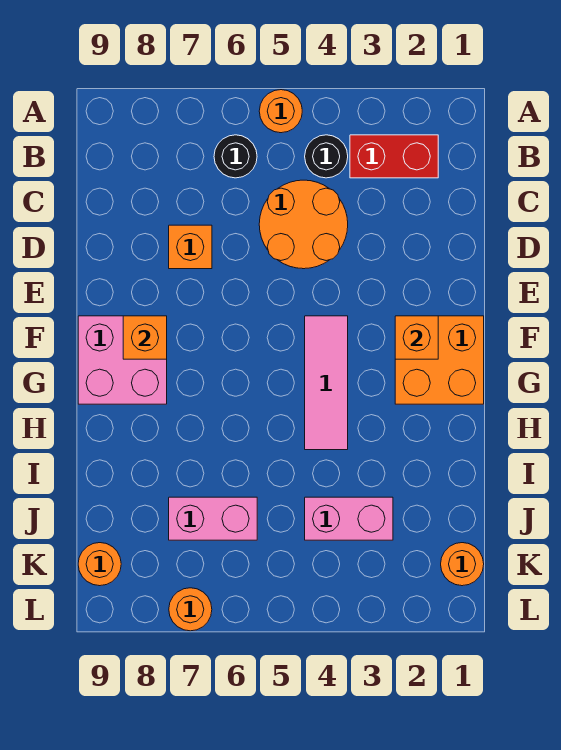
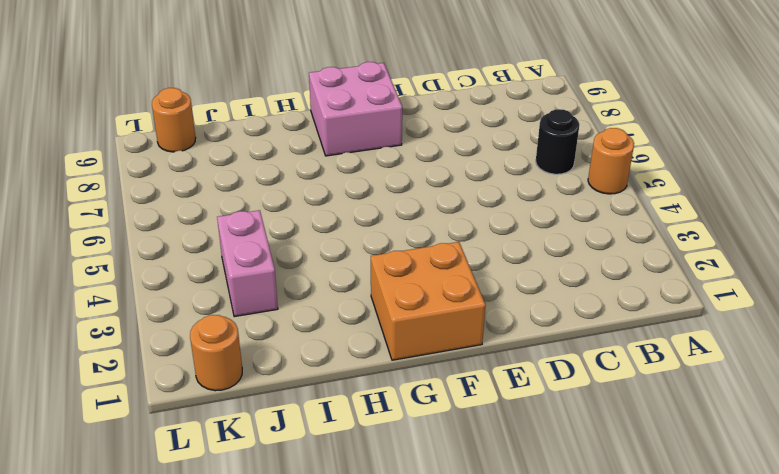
none -> red brick B2:B3 level 1
none -> black round brick B4 level 1
none -> orange round brick C4:D5 level 1

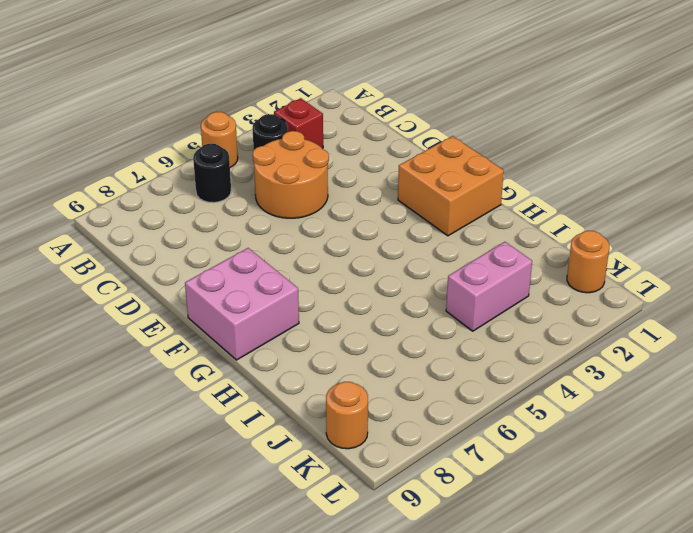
red brick B3 level 1 -> red brick B2:B3 level 1
none -> orange brick D7 level 1
none -> pink tile F4:H4 level 1
none -> pink brick J6:J7 level 1

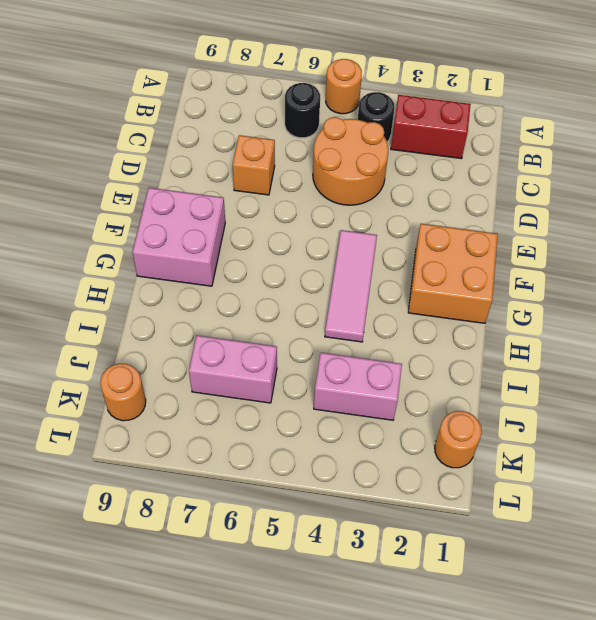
none -> orange round brick L7 level 1
none -> orange brick F2 level 2
none -> orange brick F8 level 2

